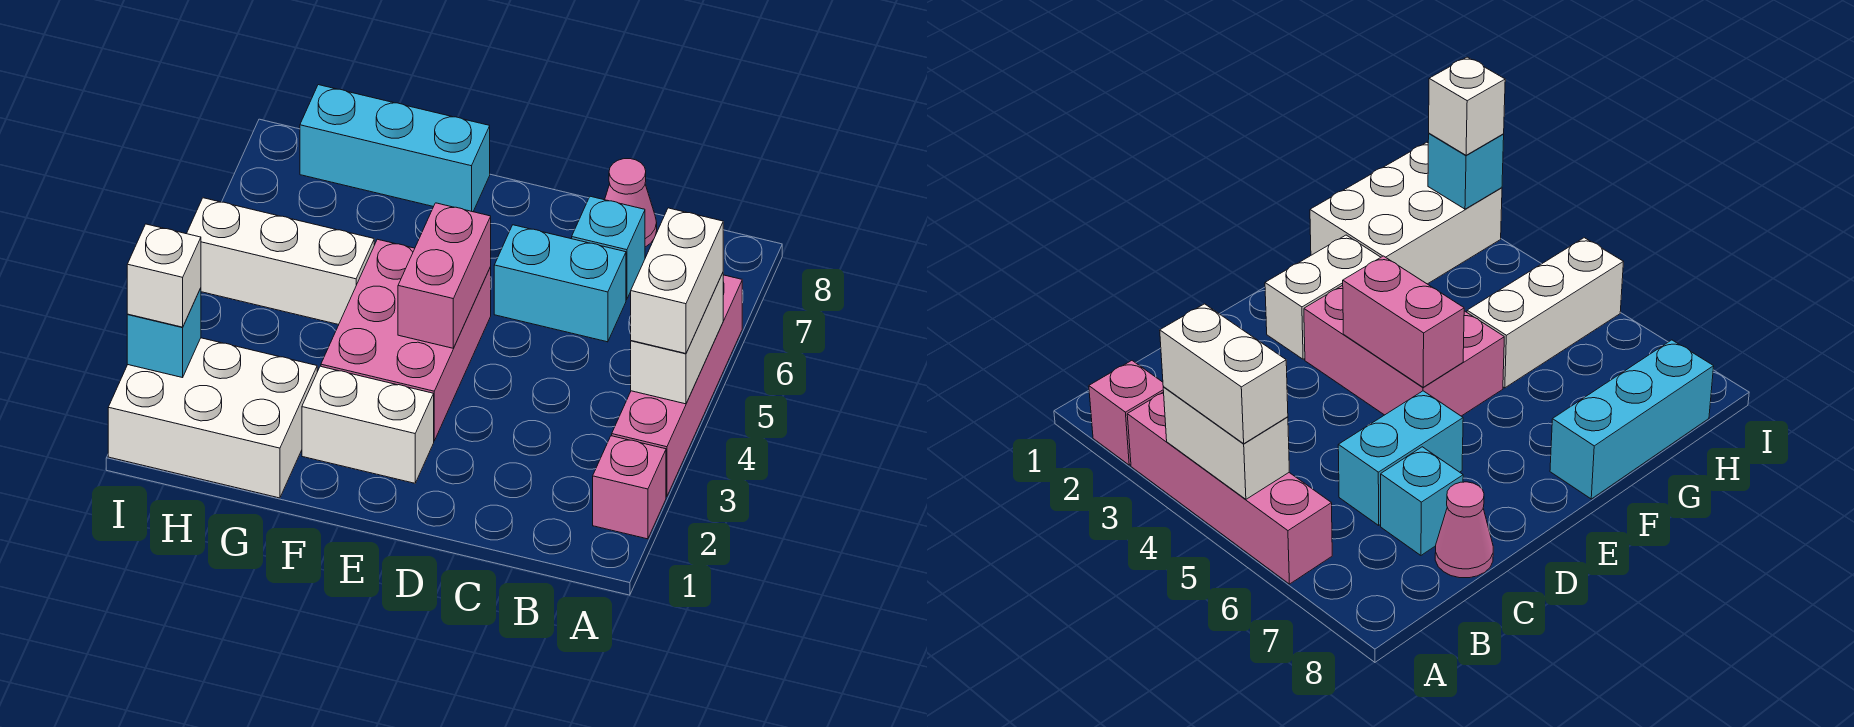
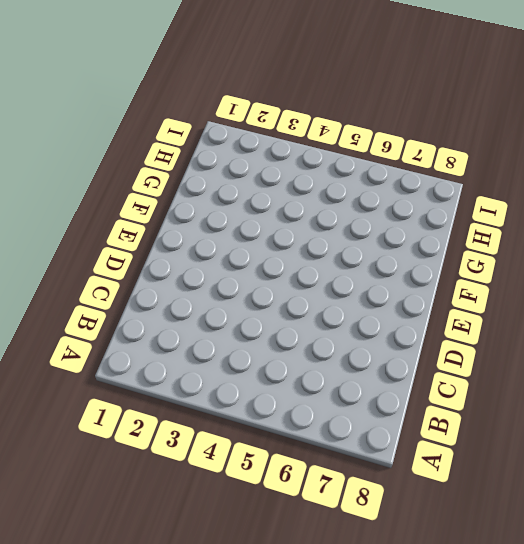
none -> pink brick A2 level 1
none -> pink brick A3:A6 level 1
none -> cyan brick C6:D6 level 1

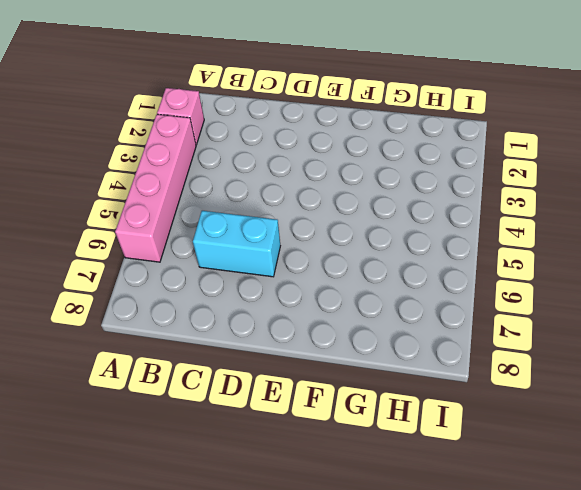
none -> cyan brick C7 level 1
none -> pink cone C8 level 1
none -> white brick E2:F2 level 1

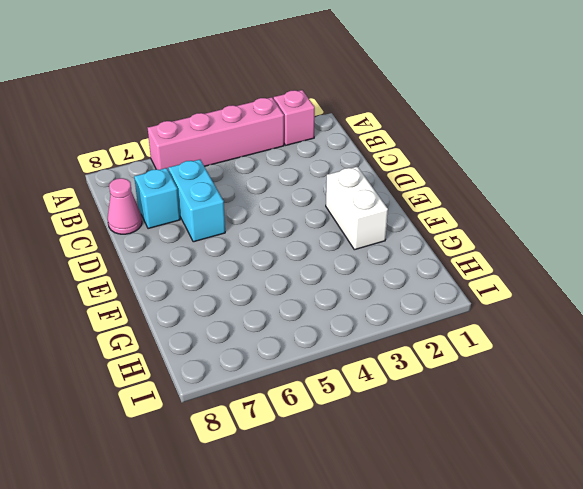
none -> pink brick E3:F5 level 1
none -> cyan brick F8:H8 level 1
none -> white brick G1:I2 level 1

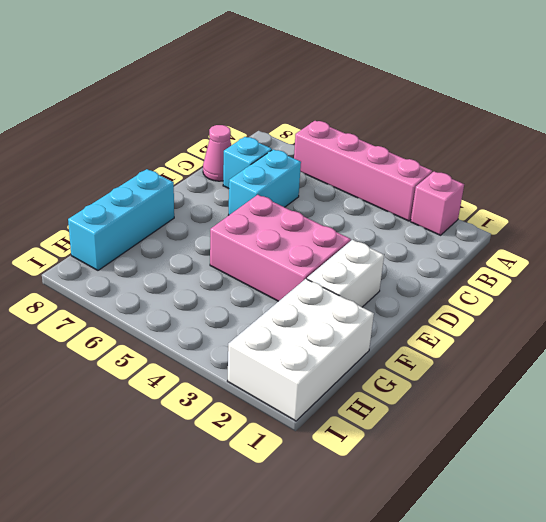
none -> white brick G5:I5 level 1
none -> white brick A4:A5 level 2
none -> pink brick E4:E5 level 2

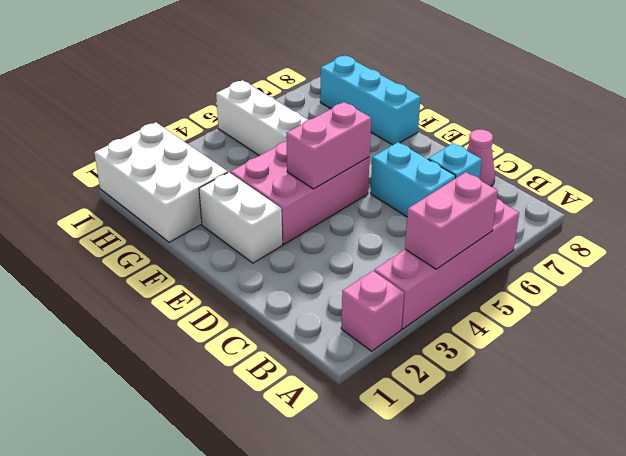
pink brick A4:A5 level 2 -> white brick A4:A5 level 2
none -> cyan brick I2 level 2
none -> white brick A4:A5 level 3
none -> white brick I2 level 3

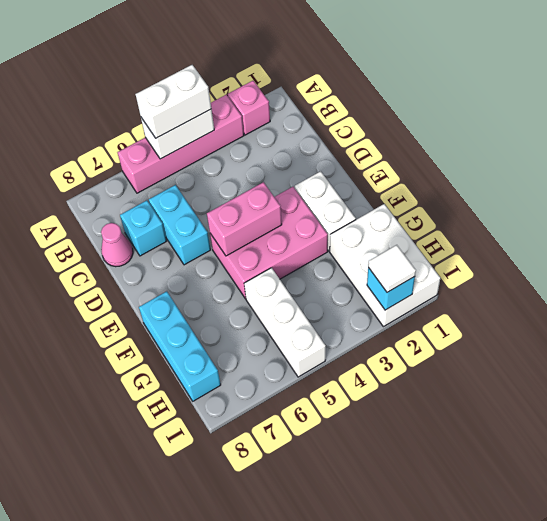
white tile I2 level 3 -> white brick I2 level 3

